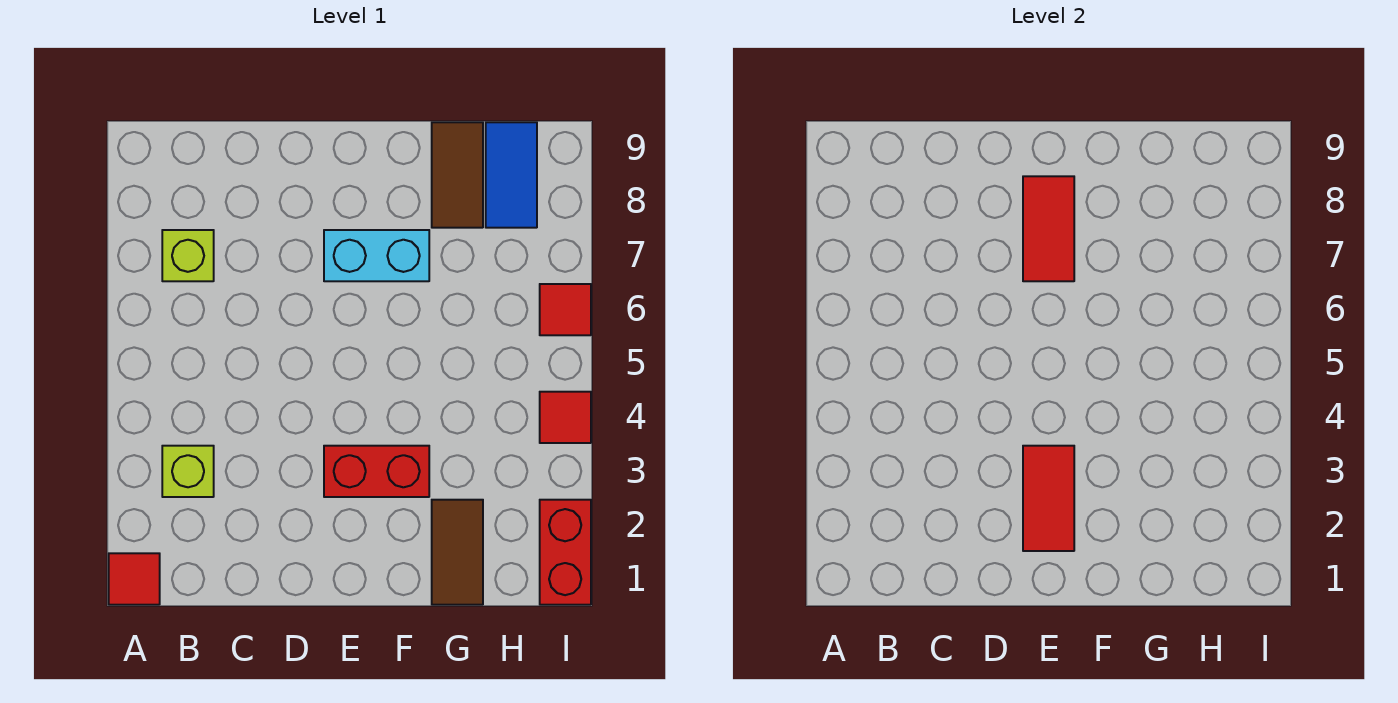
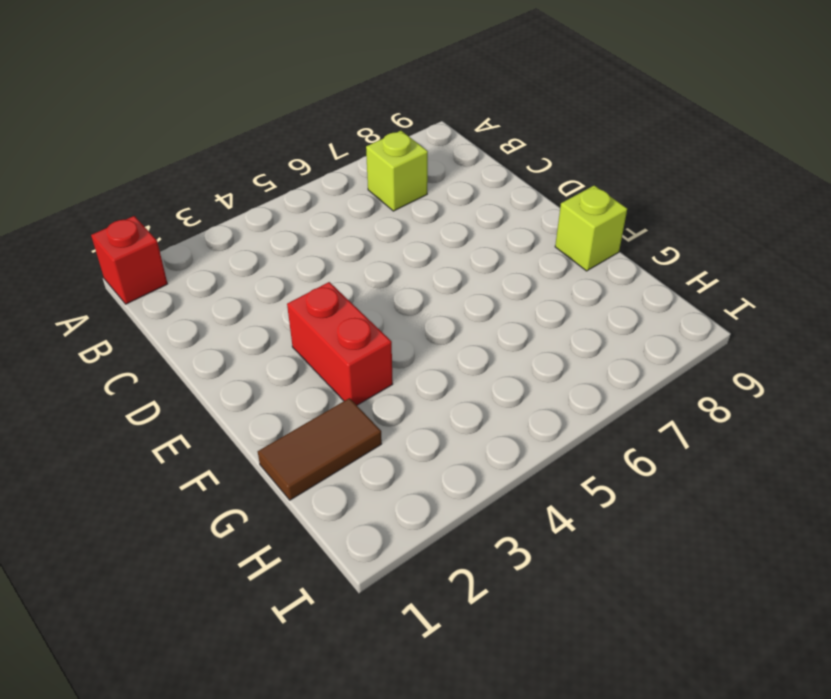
red brick A1 level 1 -> red tile A1 level 1
lime brick F9 level 1 -> lime brick B3 level 1
none -> cyan brick E7:F7 level 1
none -> brown tile G8:G9 level 1
none -> blue tile H8:H9 level 1

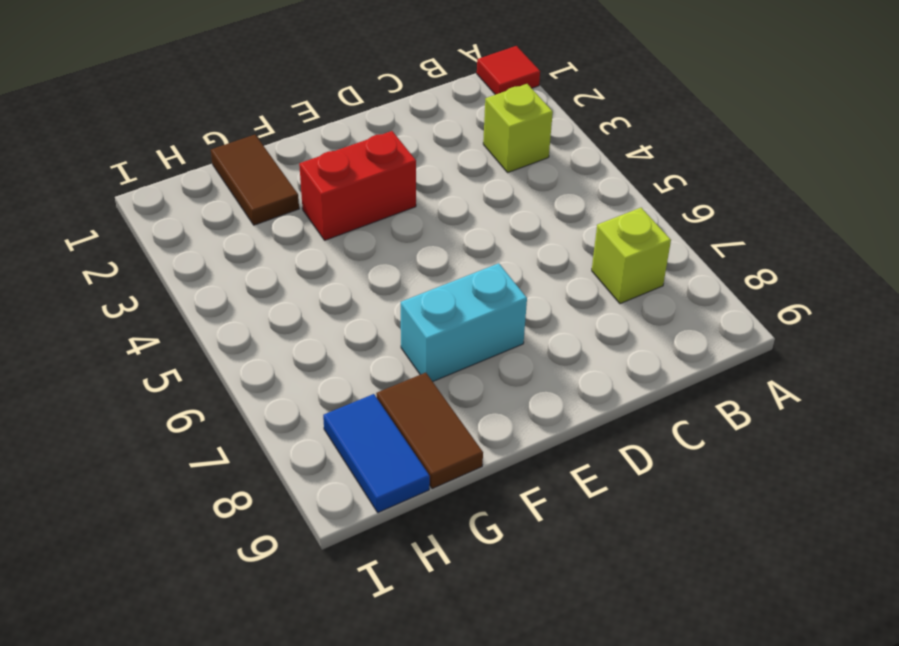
none -> red brick I1:I2 level 1
none -> red tile I4 level 1
none -> red tile I6 level 1

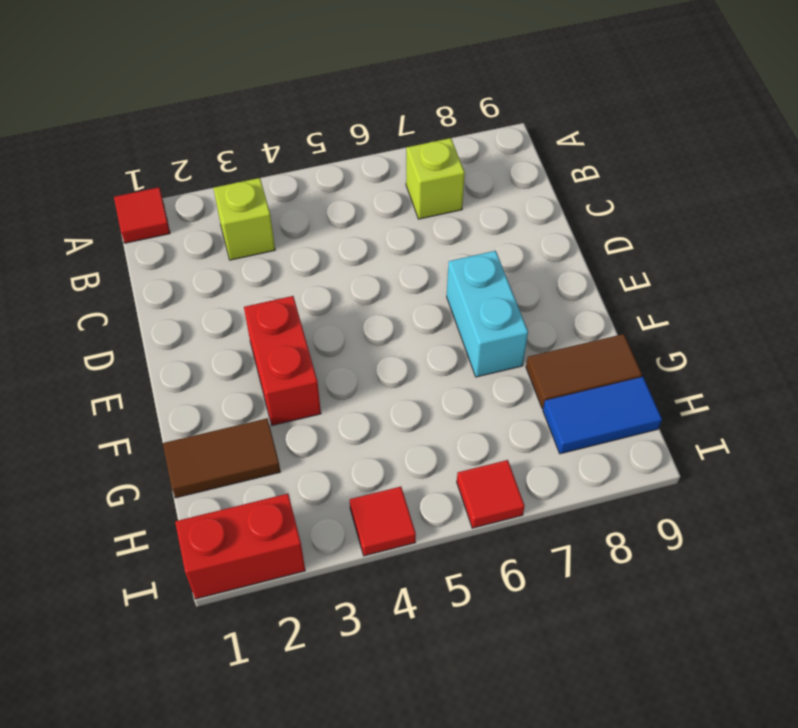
none -> red tile E2:E3 level 2
none -> red tile E7:E8 level 2

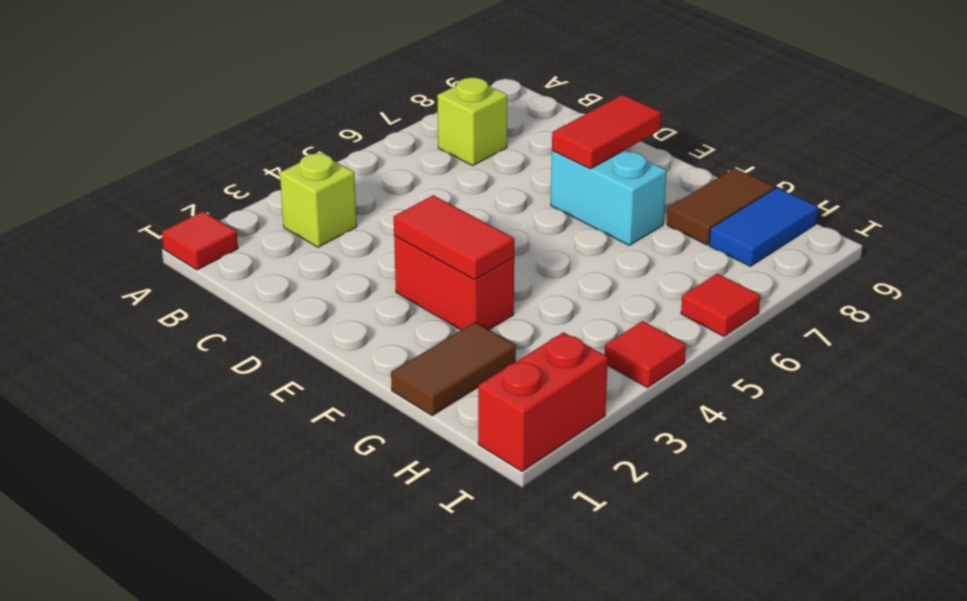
red tile E3:F3 level 2 -> red tile E2:E3 level 2

